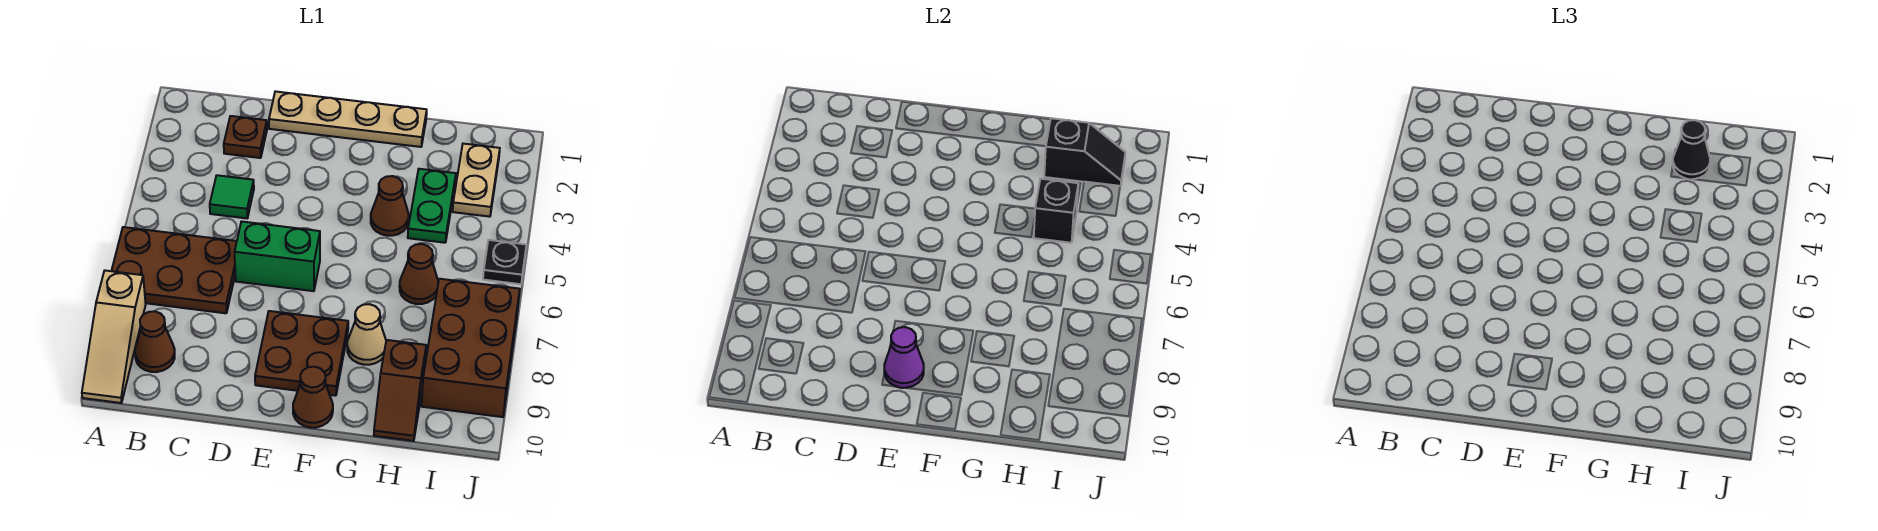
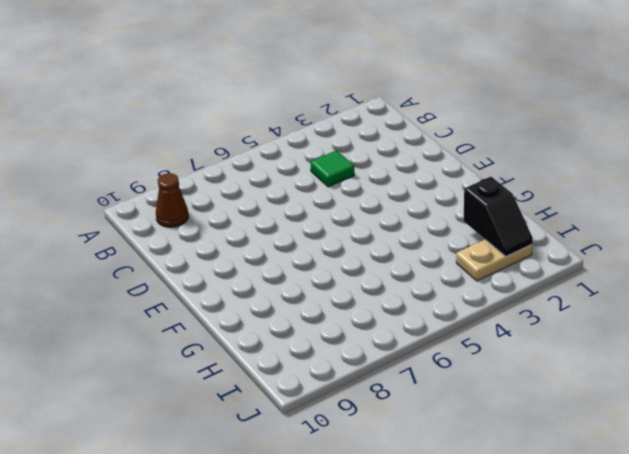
none -> brown plate A6:C7 level 1
none -> tan slope A8:A10 level 1 top 8
none -> brown plate C2 level 1

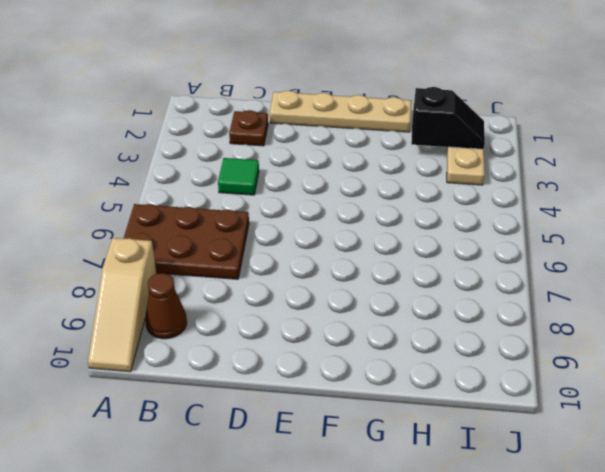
none -> green brick D6:E6 level 1
none -> brown plate E8:F9 level 1
none -> brown cone F10 level 1

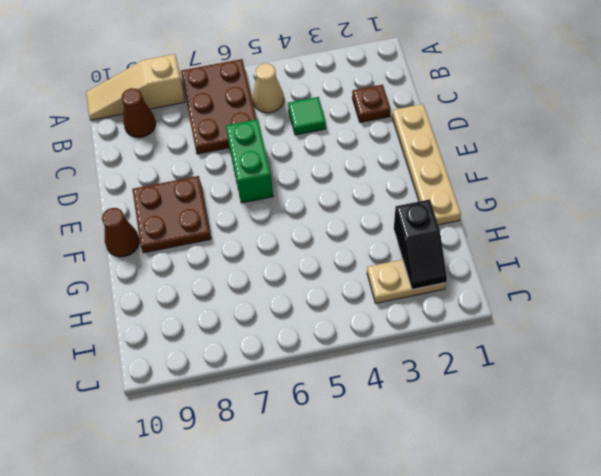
tan cone B5 level 1 -> tan cone G8 level 1
none -> brown cone G4 level 1
none -> green plate H3:H4 level 1
none -> brown cone H6 level 1

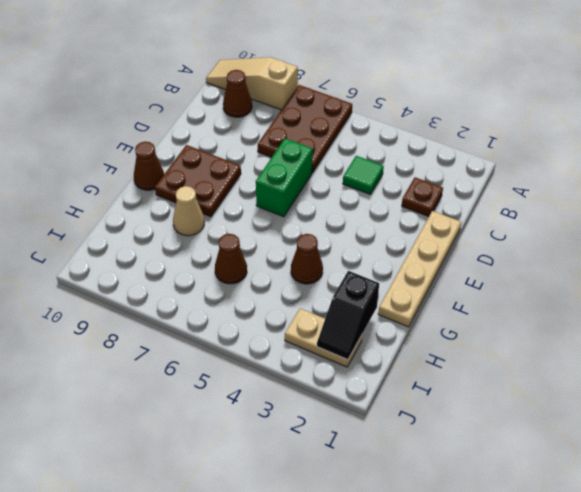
none -> green plate H3:H4 level 1
none -> brown slope H9:H10 level 1 top 9
none -> brown brick I7:J9 level 1

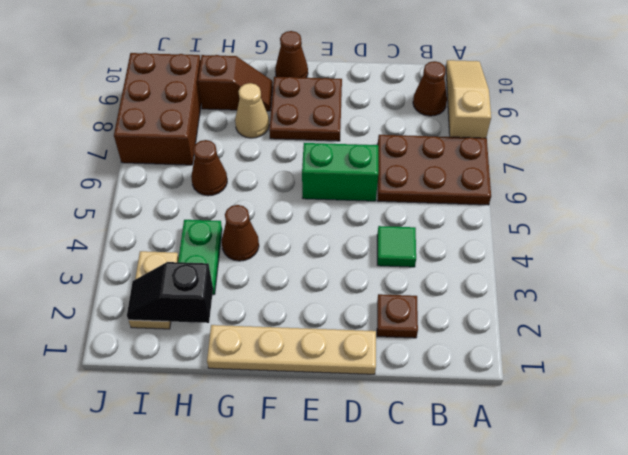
brown slope G9:H9 level 1 top H -> brown slope H9:H10 level 1 top 9
none -> black plate J5 level 1
none -> purple cone E9 level 2
none -> black brick H4 level 2

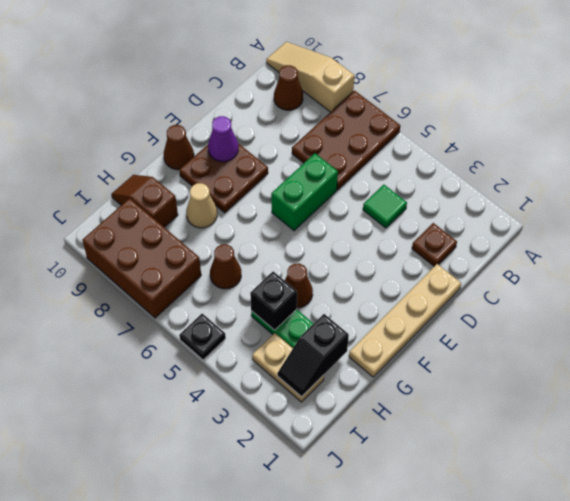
none -> black cone H2 level 3

